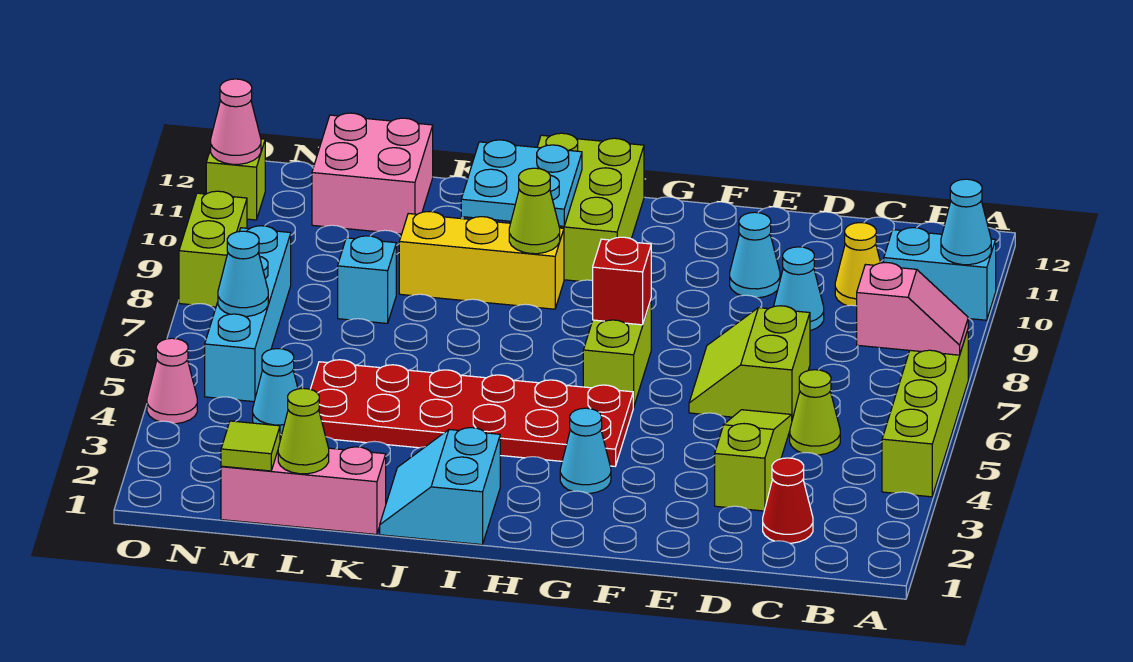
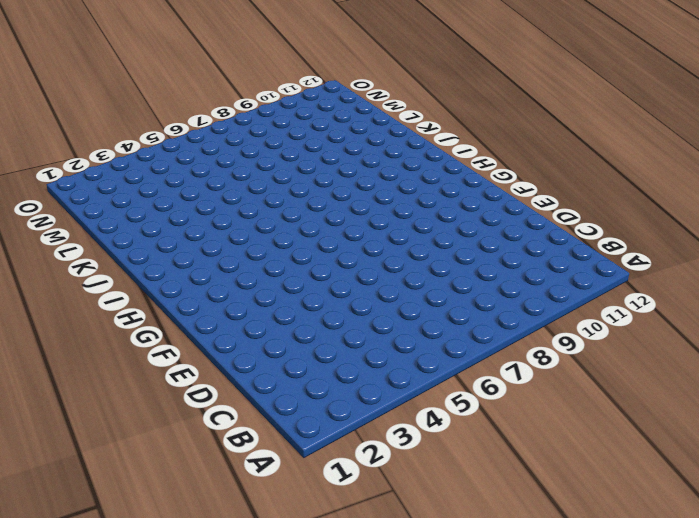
none -> lime brick A4:A7 level 1
none -> cyan brick A10:B10 level 1
none -> red cone C2 level 1
none -> lime cone C5 level 1

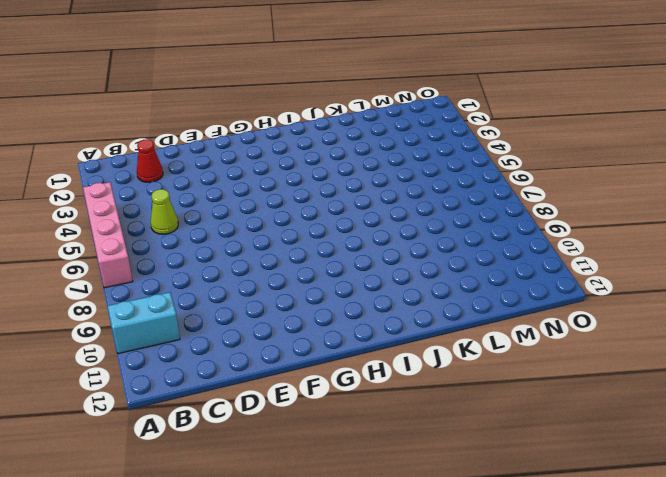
pink brick A4:A7 level 1 -> lime brick A4:A7 level 1
none -> yellow cone C10 level 1
none -> lime slope D3:D5 level 1 top 3
none -> lime slope D6:E7 level 1 top D
none -> cyan cone D9 level 1

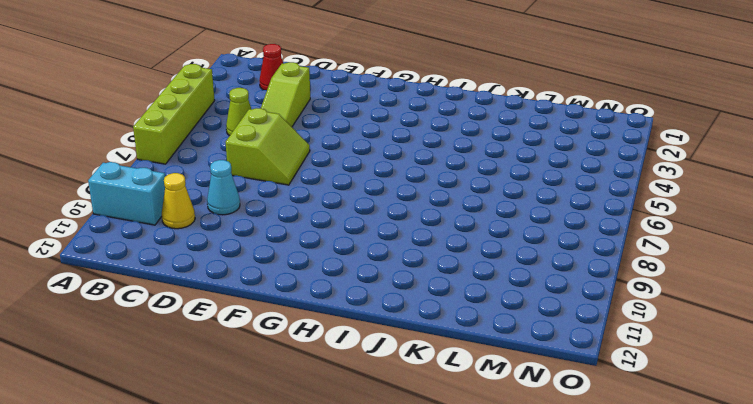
none -> cyan cone E10 level 1
none -> cyan cone G3 level 1
none -> red plate G4:L5 level 1
none -> lime brick G6:G7 level 1

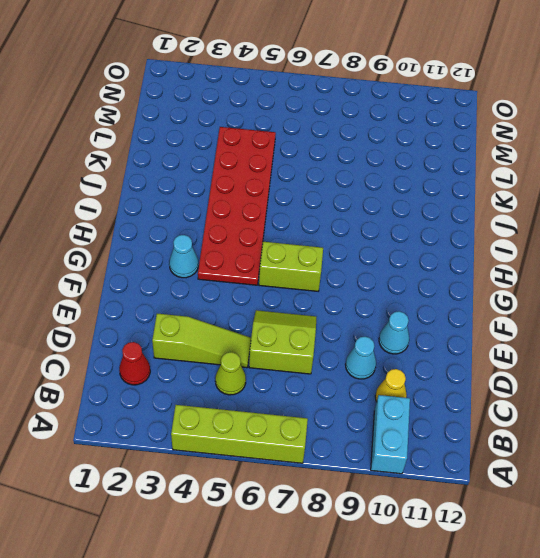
none -> lime brick H10:I12 level 1
none -> cyan slope I1:J2 level 1 top I
none -> yellow brick I9:K9 level 1
none -> pink brick K1:M1 level 1

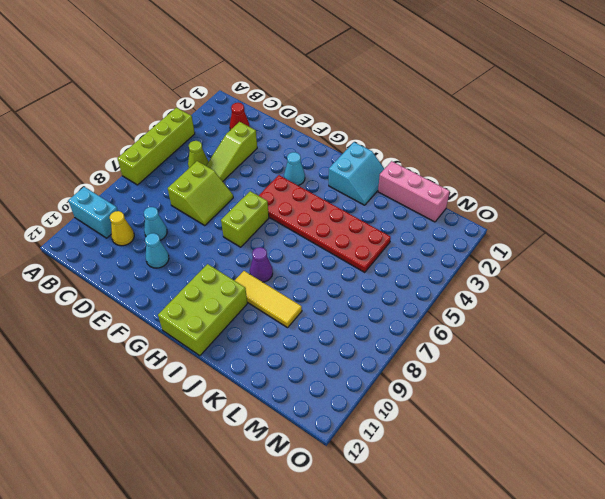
purple cone I8 level 1 -> none
yellow tile I9:K9 level 1 -> yellow brick I9:K9 level 1
none -> cyan brick L8 level 1
none -> pink brick L11:M12 level 1
none -> cyan cone M4 level 1
none -> cyan brick N5:N8 level 1

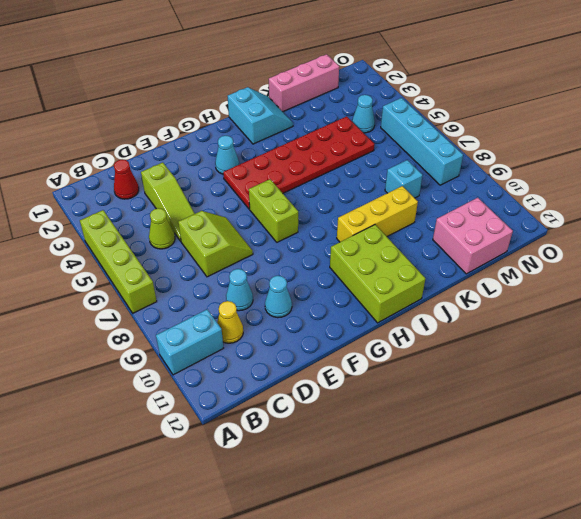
none -> pink cone O4 level 1
none -> lime brick O8:O9 level 1
none -> lime brick O11 level 1
none -> pink slope A7:B7 level 2 top B

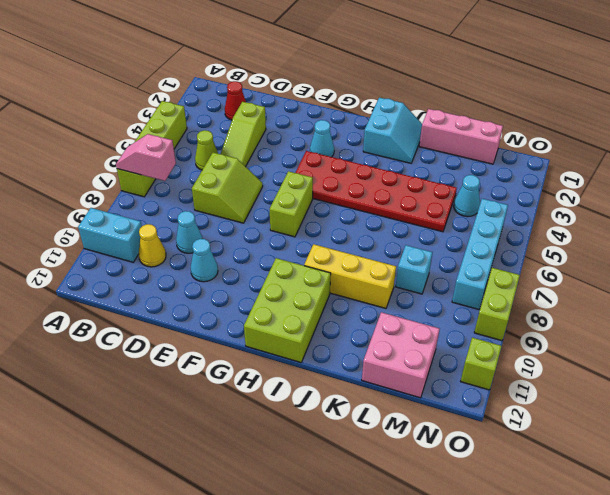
none -> pink cone O4 level 1
none -> cyan cone A10 level 2
none -> red brick G7 level 2
none -> lime cone I9 level 2

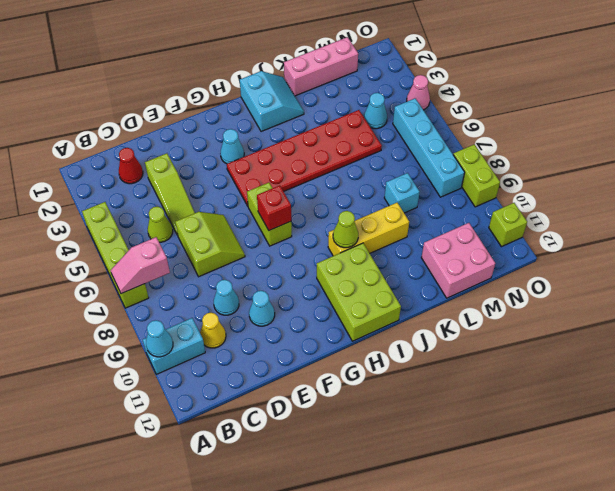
none -> cyan plate I10:J11 level 2
none -> lime cone L1 level 2
none -> lime tile M1 level 2
none -> cyan cone N6 level 2

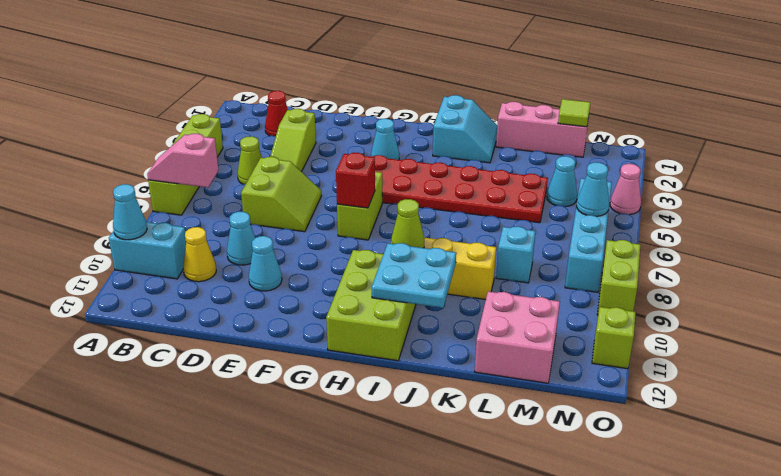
none -> lime cone L1 level 2
none -> pink cone O11 level 2

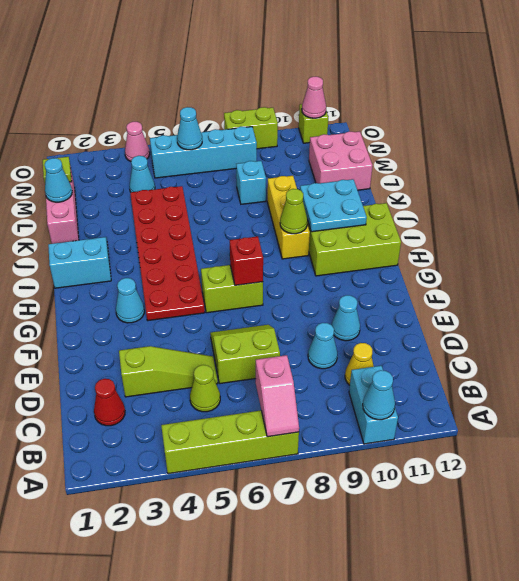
cyan cone L1 level 2 -> lime cone L1 level 2

